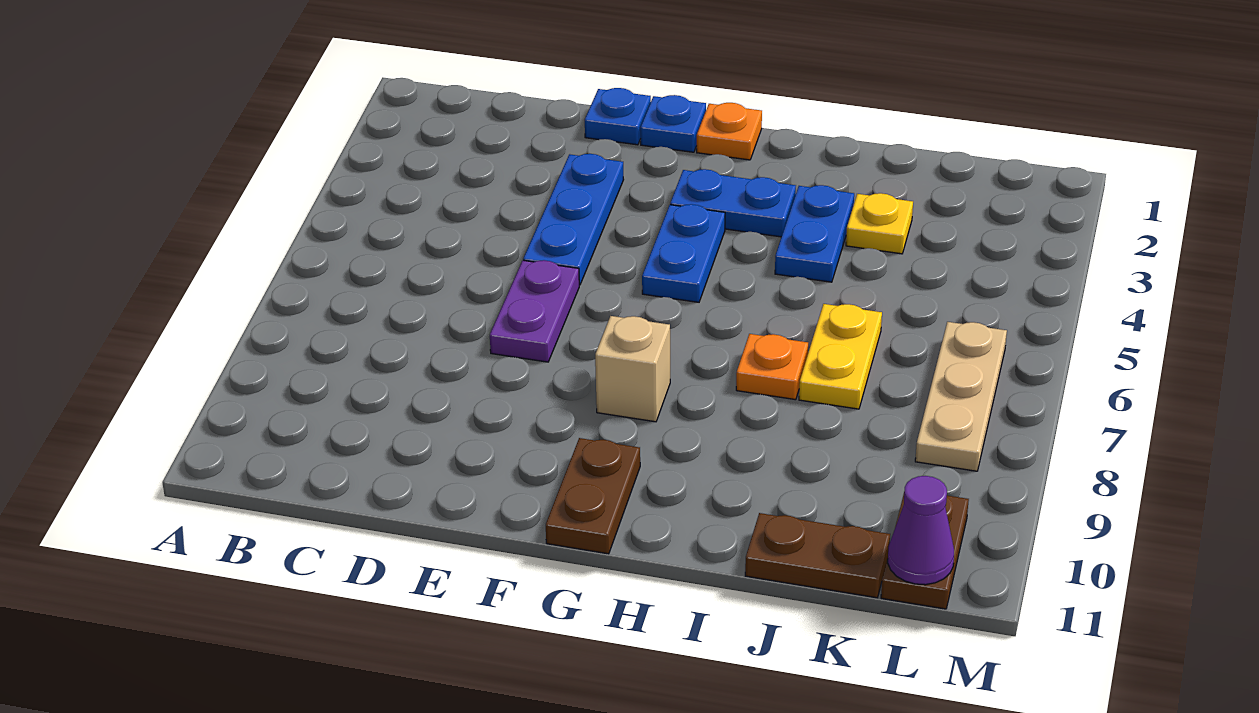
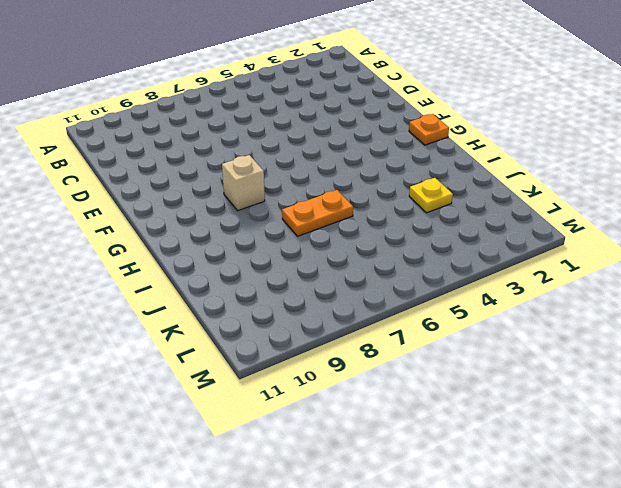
orange plate I6:I7 level 1 -> orange plate I7 level 1
none -> blue plate E1 level 1
none -> blue plate E3:E5 level 1
none -> purple plate E6:E7 level 1

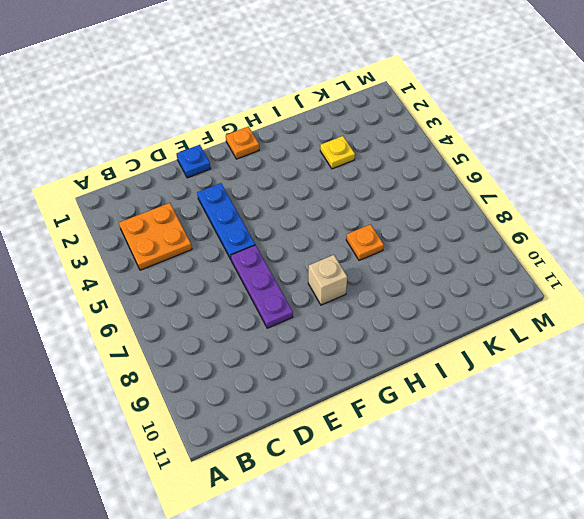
orange plate B3:C4 level 1 -> none
purple plate E6:E8 level 1 -> purple plate E6:E7 level 1
none -> blue plate F1 level 1
none -> blue plate G3:H3 level 1
none -> blue plate G4:G5 level 1

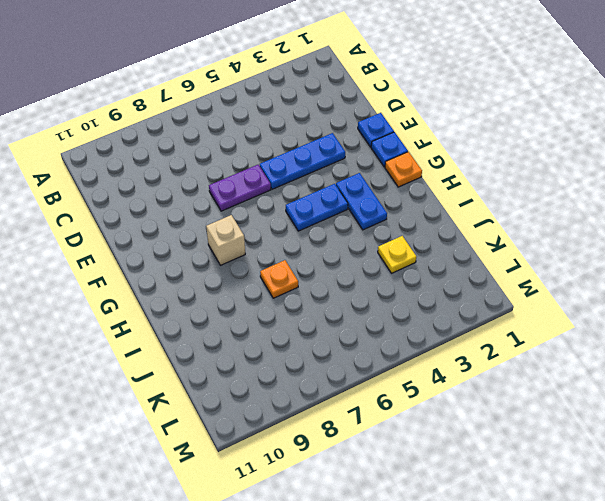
none -> brown plate G10:G11 level 1
none -> blue plate I3:I4 level 1
none -> yellow plate J6:J7 level 1

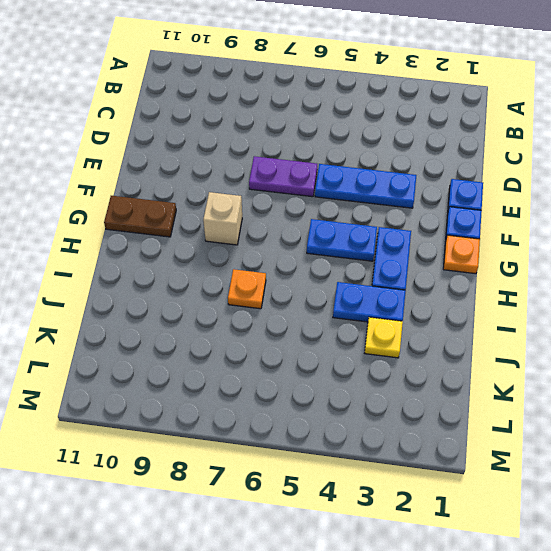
none -> yellow plate J6:J7 level 1
none -> brown plate J11:K11 level 1
none -> tan plate L6:L8 level 1

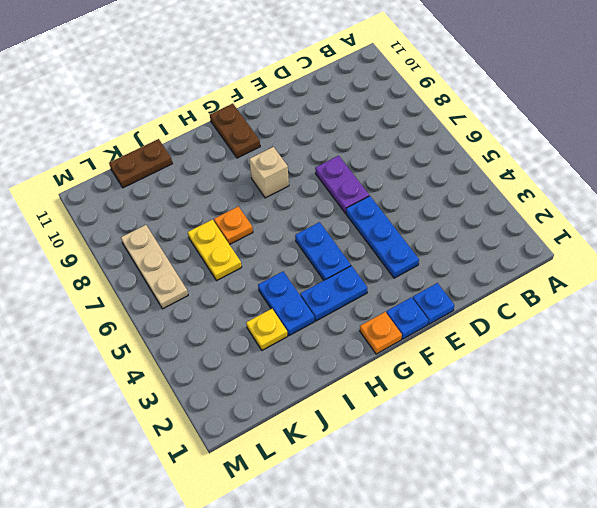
none -> brown plate L10:L11 level 1
none -> purple cone L11 level 2

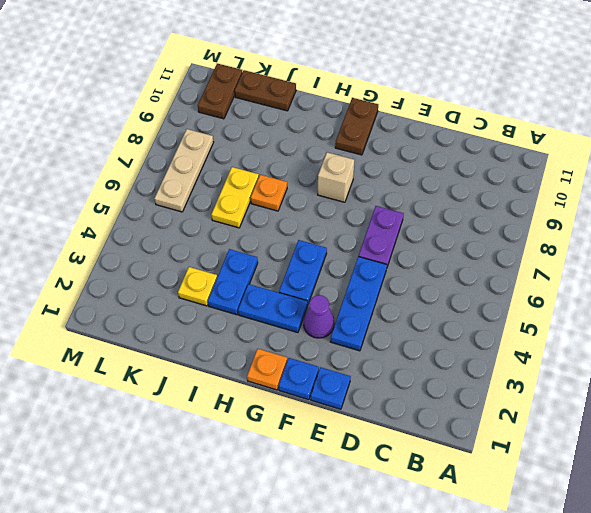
purple cone F3 level 1 -> purple cone L11 level 2

